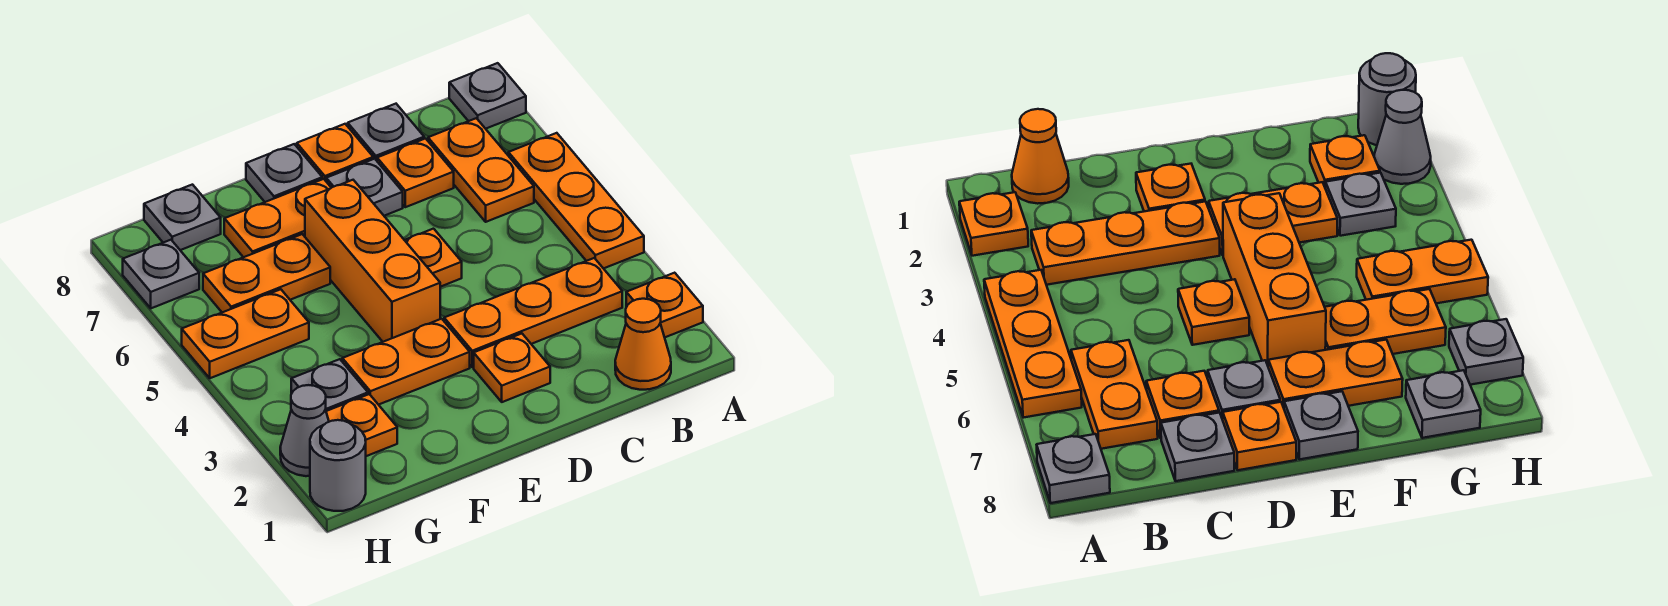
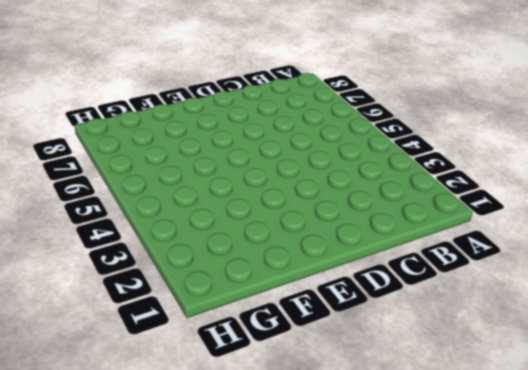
none -> orange plate A2 level 1
none -> orange plate A4:A6 level 1
none -> grey plate A8 level 1

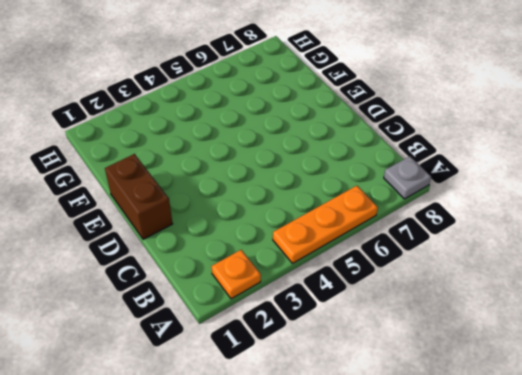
brown brick D1:E1 level 1 -> none
none -> orange cone B1 level 1
none -> orange plate B3:D3 level 1
none -> orange plate B6:B7 level 1

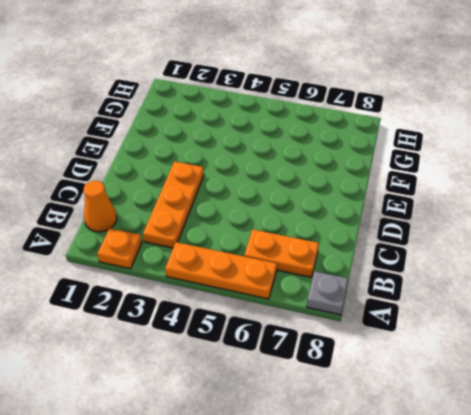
none -> orange plate C7 level 1
none -> grey plate C8 level 1
none -> orange plate D2 level 1

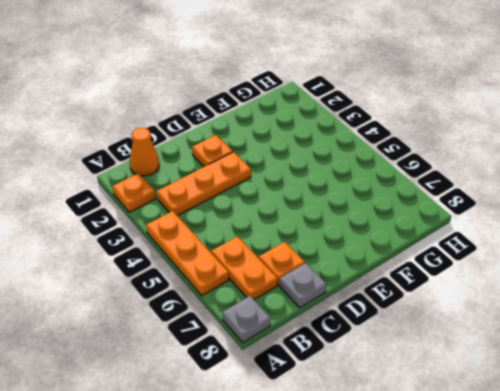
none -> orange plate D5 level 1
none -> grey plate D7 level 1
none -> orange plate D8 level 1

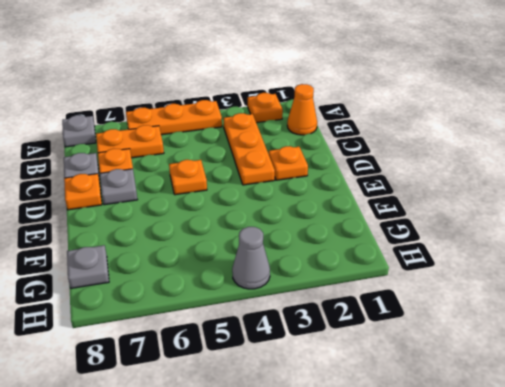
grey cone H4 level 1 -> grey cone H2 level 1
none -> orange plate E3:F3 level 1
none -> orange brick E4:E6 level 1
none -> orange plate E7:F7 level 1

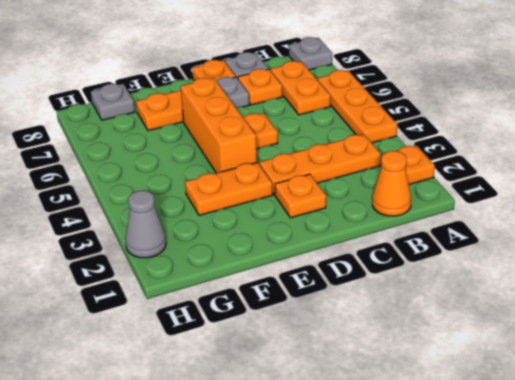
none -> grey plate E8 level 1
none -> orange plate F6:G6 level 1
none -> orange plate G2 level 1

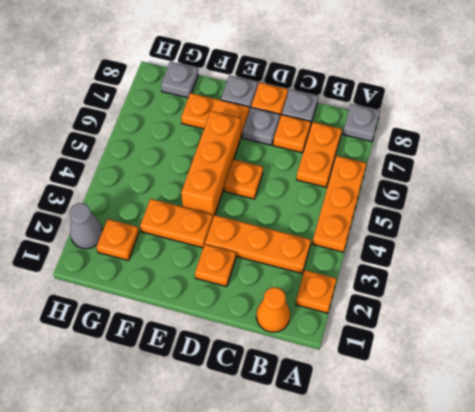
none -> orange plate F6:G6 level 1
none -> grey plate G3 level 1
none -> orange plate G5:H5 level 1

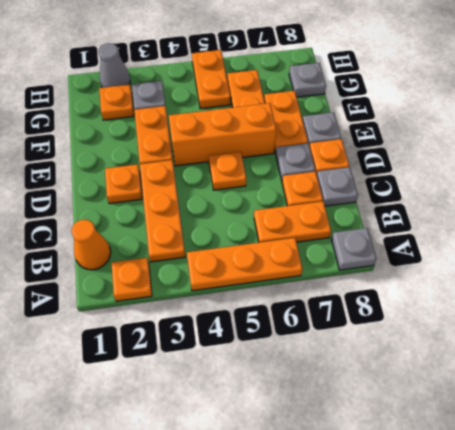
none -> grey round brick H1 level 1
none -> grey plate H7 level 1

